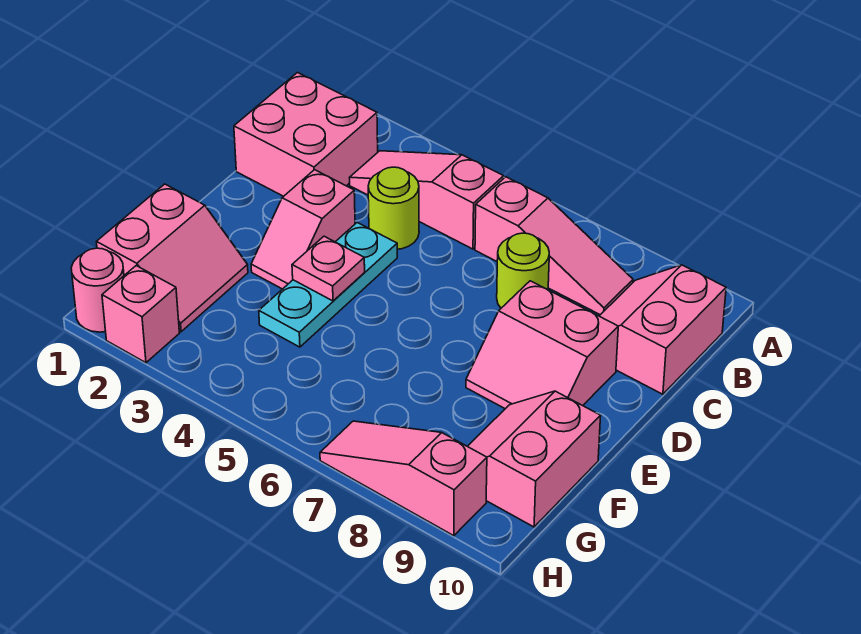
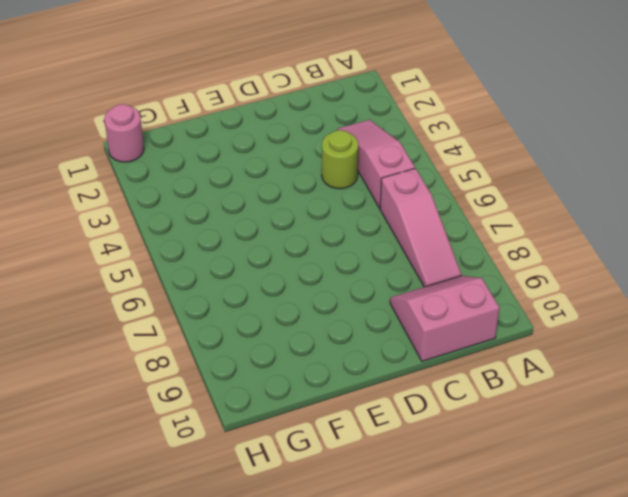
none -> pink brick B1:C2 level 1
none -> lime round brick C7 level 1
none -> pink slope D3:E3 level 1 top D

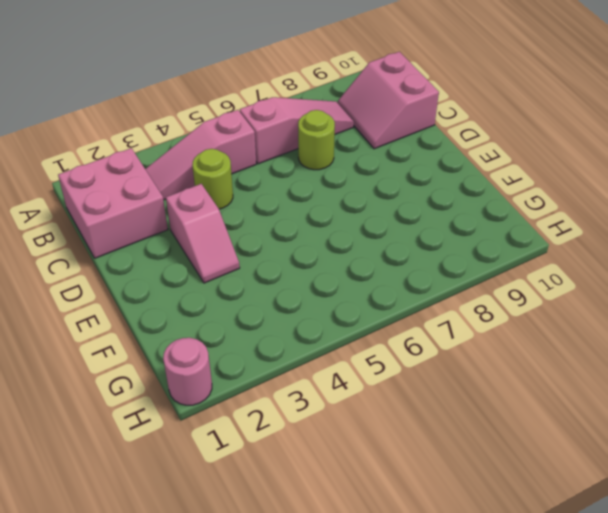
none -> cyan plate D4:F4 level 1
none -> pink slope D8:E9 level 1 top D
none -> pink slope F1:G2 level 1 top 1

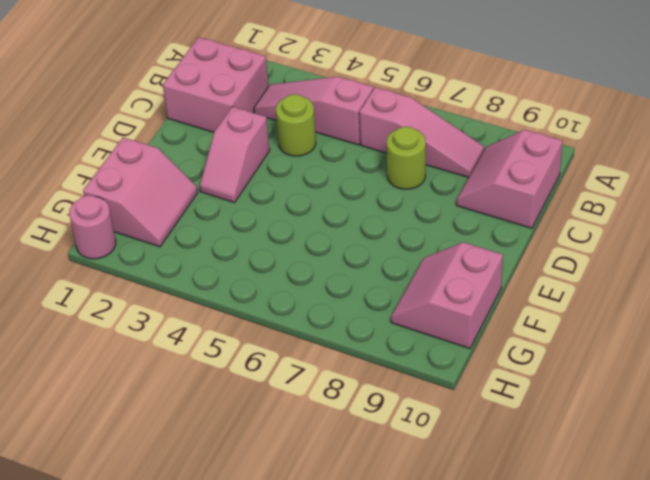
none -> cyan plate D4:F4 level 1
none -> pink slope D8:E9 level 1 top D
none -> pink brick H2 level 1

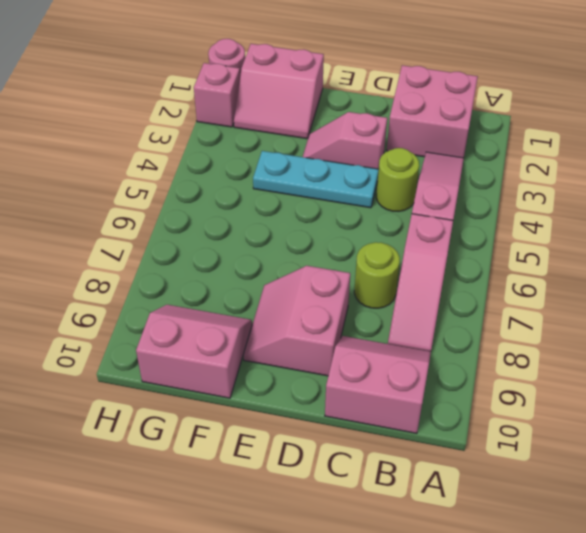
none -> pink slope H7:H9 level 1 top 9
none -> pink plate E4 level 2

